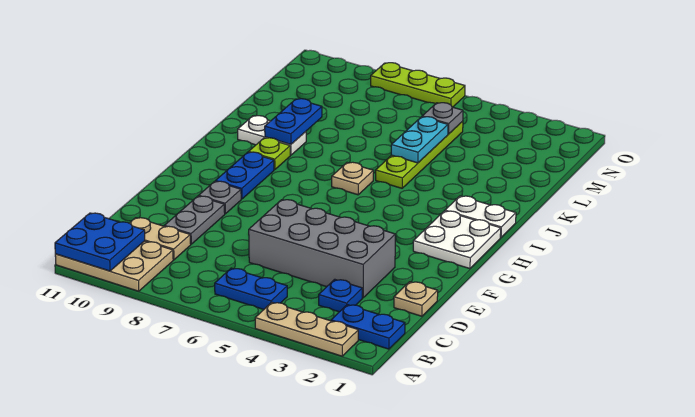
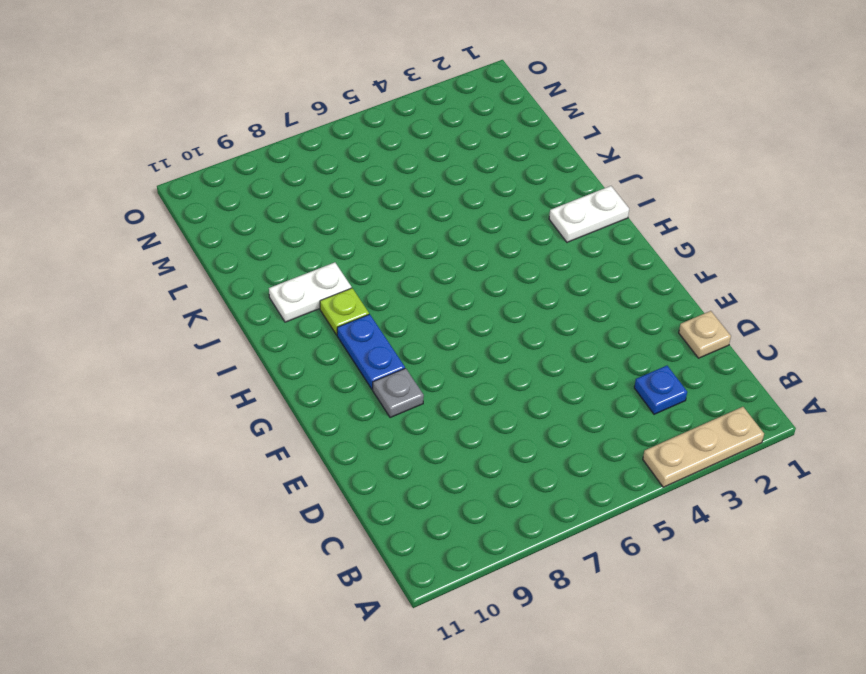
none -> tan plate A9:B11 level 1
none -> blue plate B1:B2 level 1
none -> blue plate B5:B6 level 1

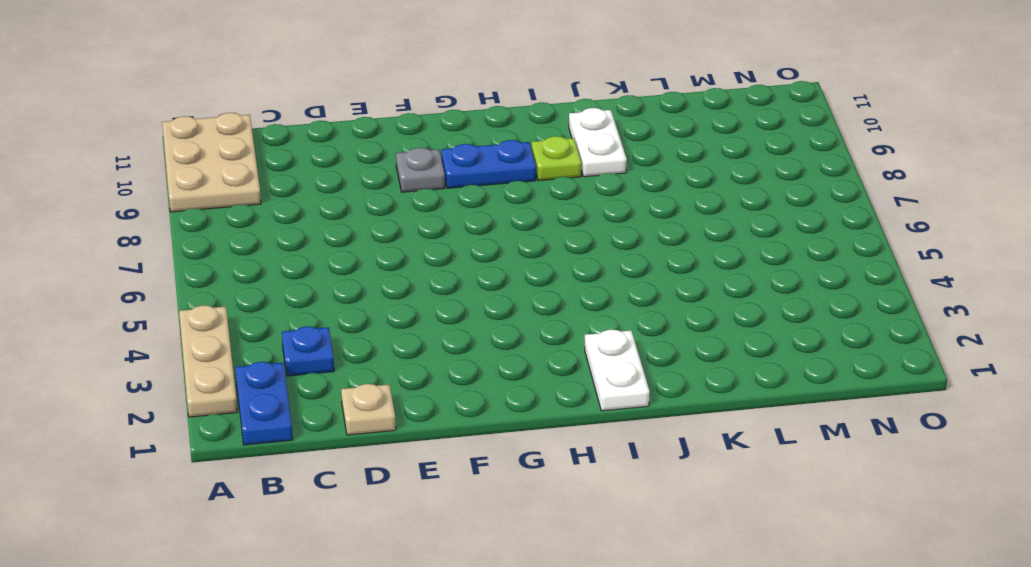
none -> blue plate B5:B6 level 1
none -> tan plate C9:C10 level 1
none -> grey brick D3:E6 level 1

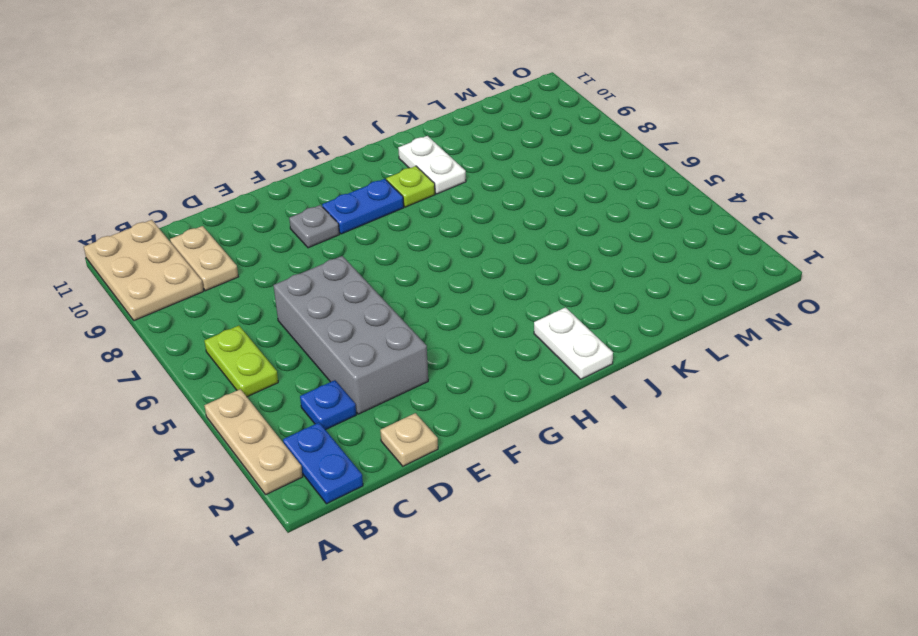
lime plate B5:B6 level 1 -> blue plate B5:B6 level 1
none -> grey plate D9:E9 level 1
none -> white plate G1:H2 level 1
none -> tan plate I6 level 1

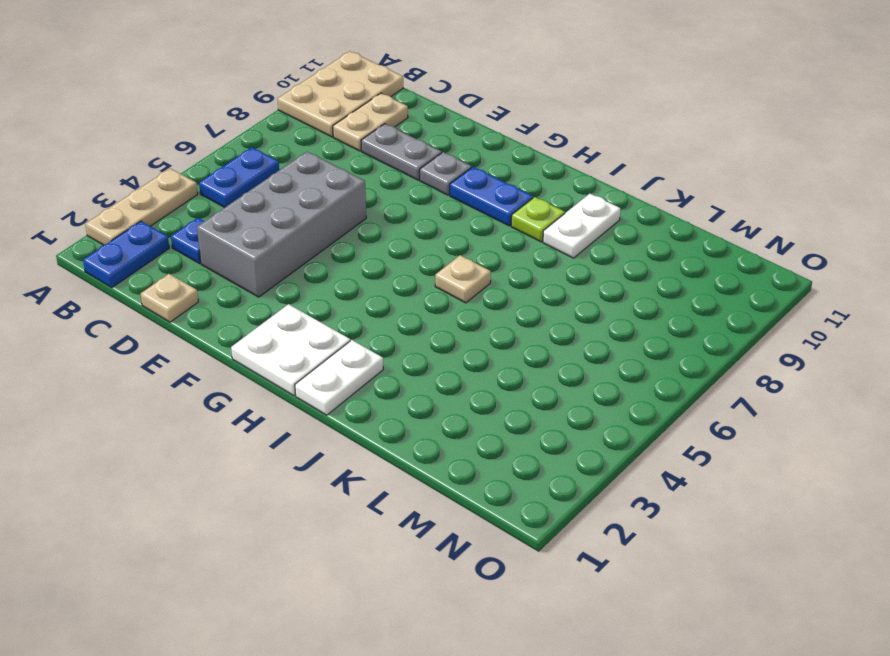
none -> lime plate J5:M5 level 1
none -> lime plate O6:O8 level 1
none -> blue plate A10:B11 level 2

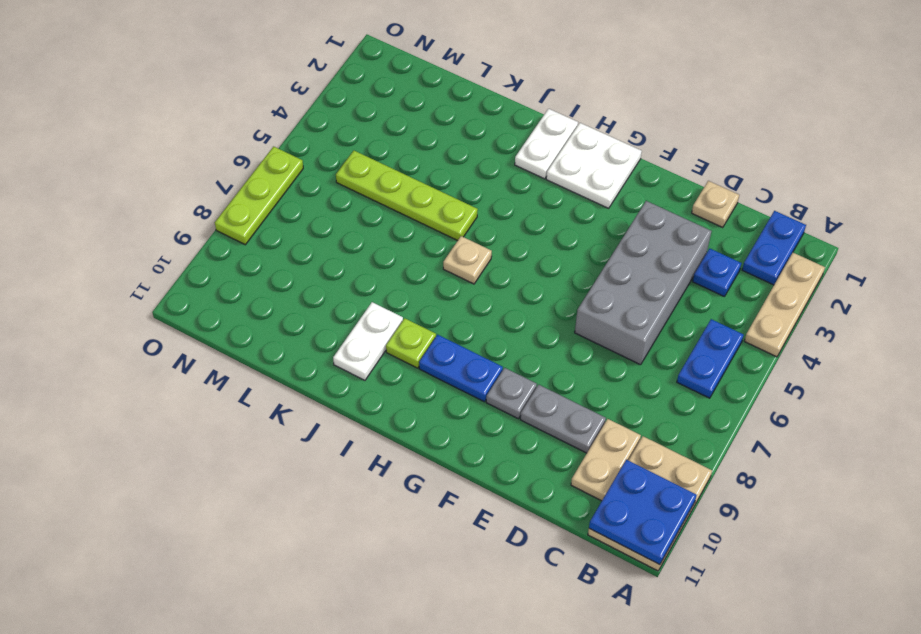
none -> blue plate J9:K9 level 2
none -> cyan plate K5:L5 level 2
none -> grey plate M5 level 2

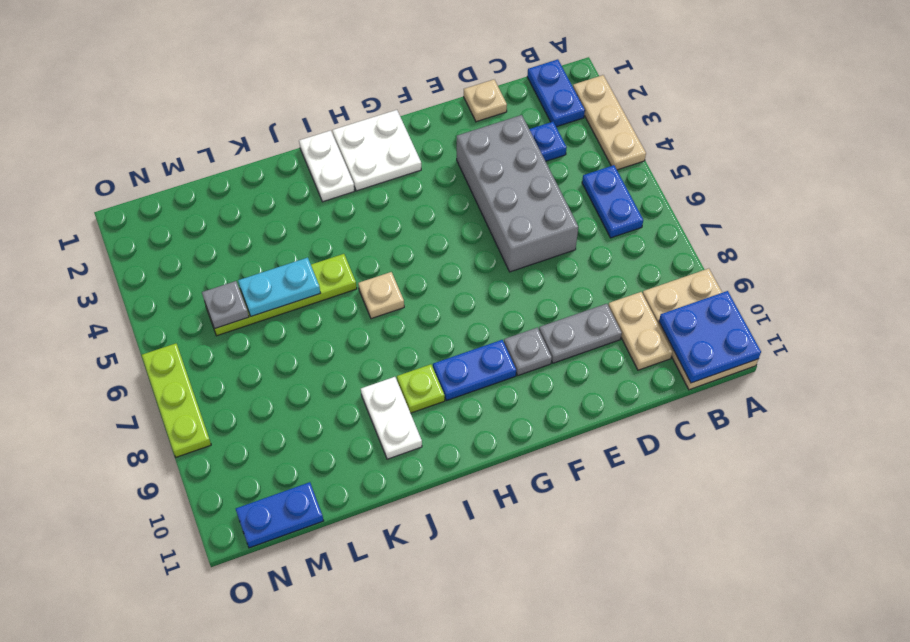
blue plate M11:N11 level 1 -> blue plate J9:K9 level 2

